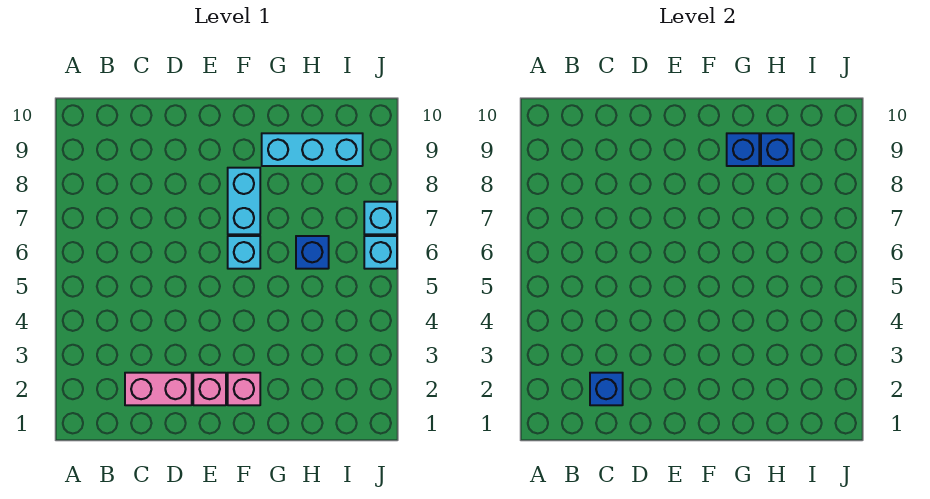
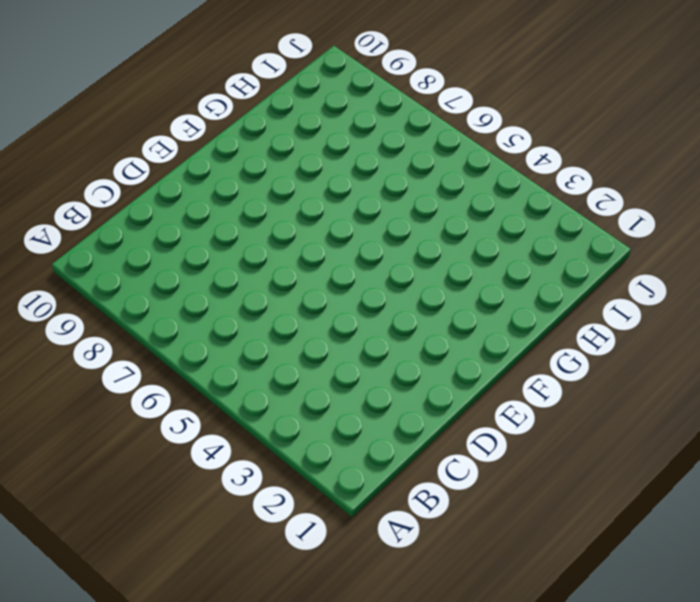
none -> pink brick C2:D2 level 1
none -> pink brick E2 level 1
none -> pink brick F2 level 1

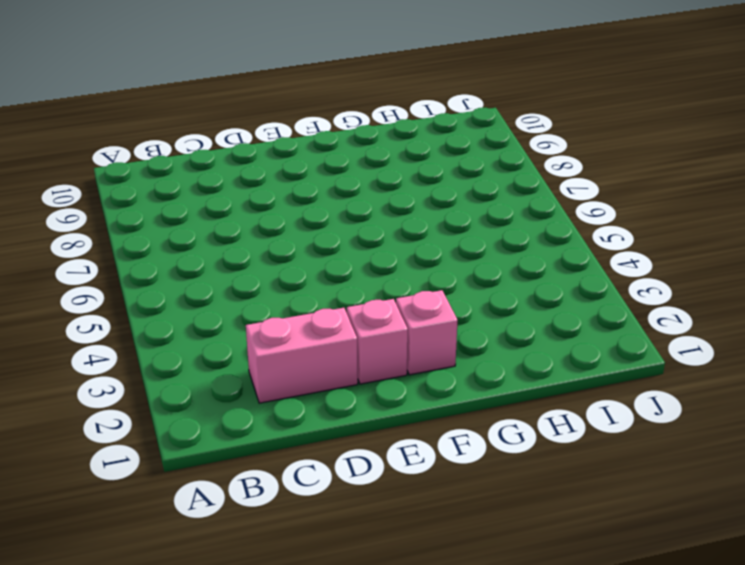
none -> cyan brick F6 level 1
none -> cyan brick F7:F8 level 1
none -> cyan brick G9:I9 level 1

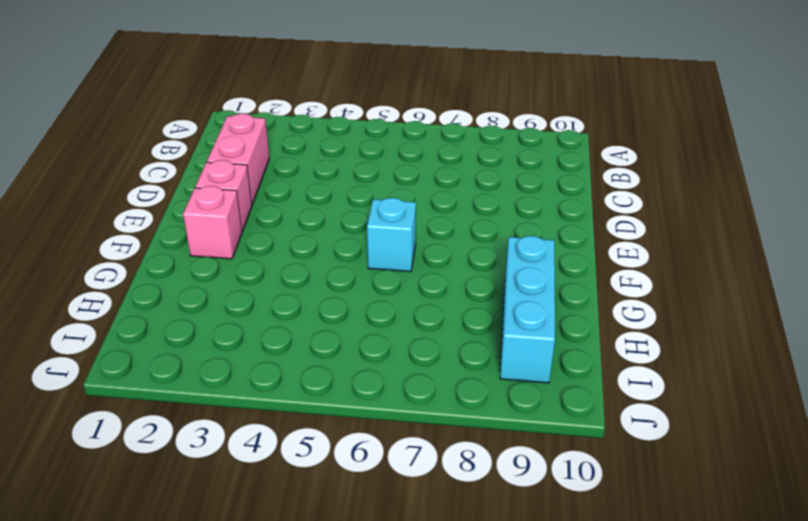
none -> cyan brick F7:F8 level 1
none -> blue brick H6 level 1
none -> cyan brick J6 level 1

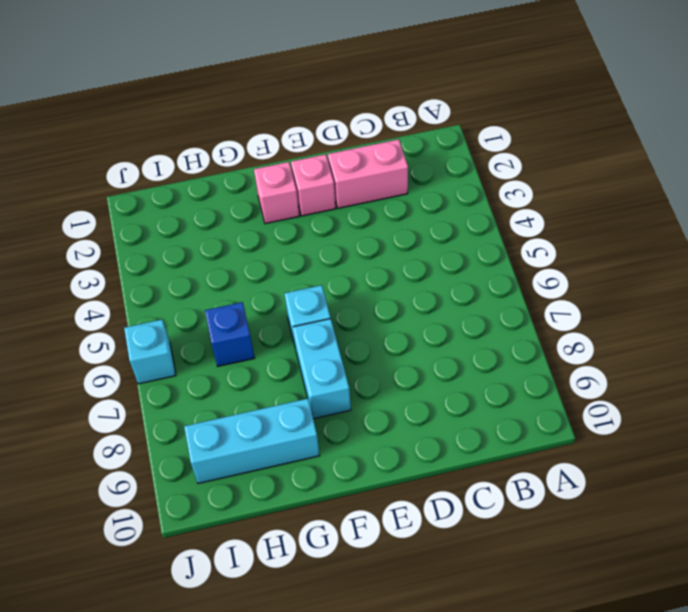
none -> cyan brick J7 level 1
none -> blue brick C2 level 2
none -> blue brick G9 level 2

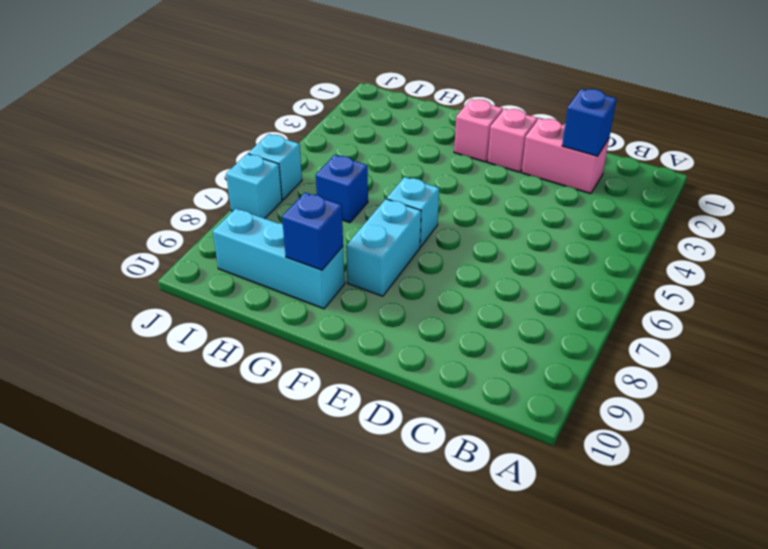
none -> blue brick H9 level 2

